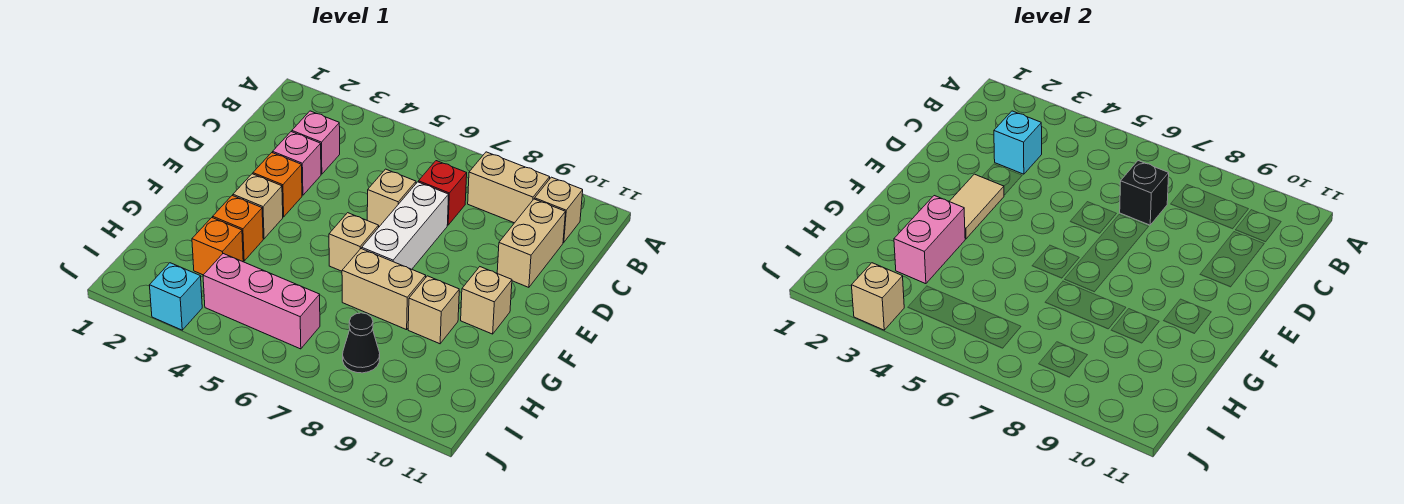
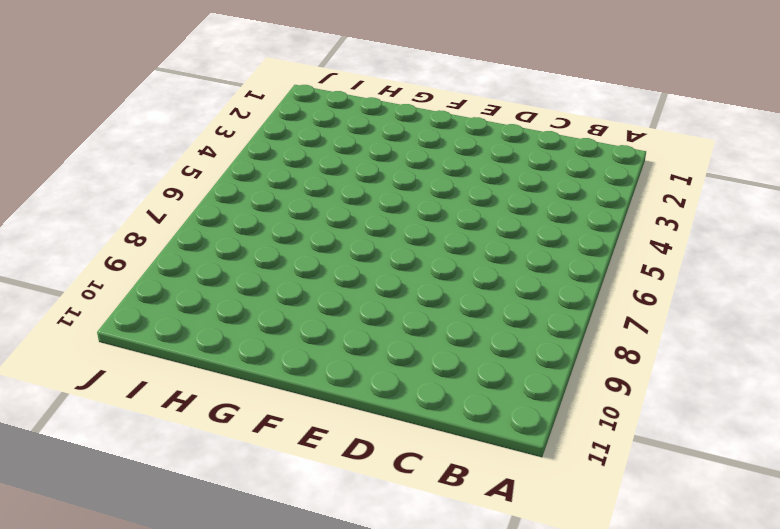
none -> tan brick B8:B9 level 1
none -> tan brick B10 level 1
none -> pink brick C3 level 1

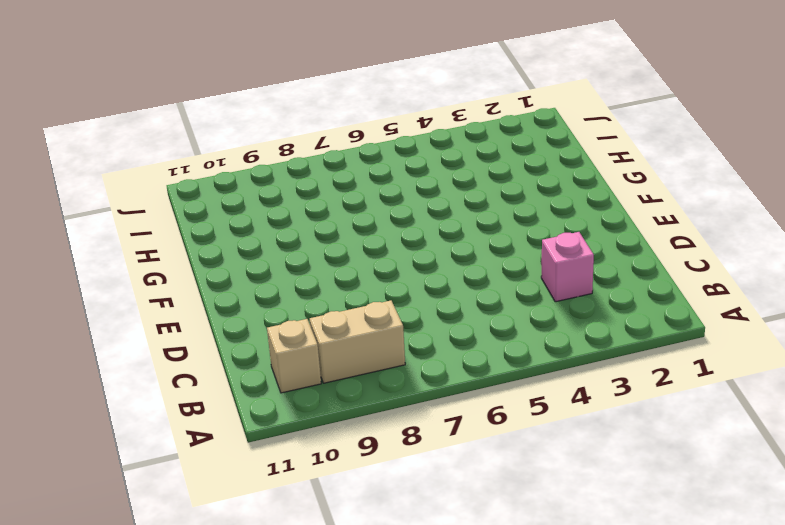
none -> red brick C7 level 1
none -> tan brick C10:D10 level 1
none -> pink brick D3 level 1

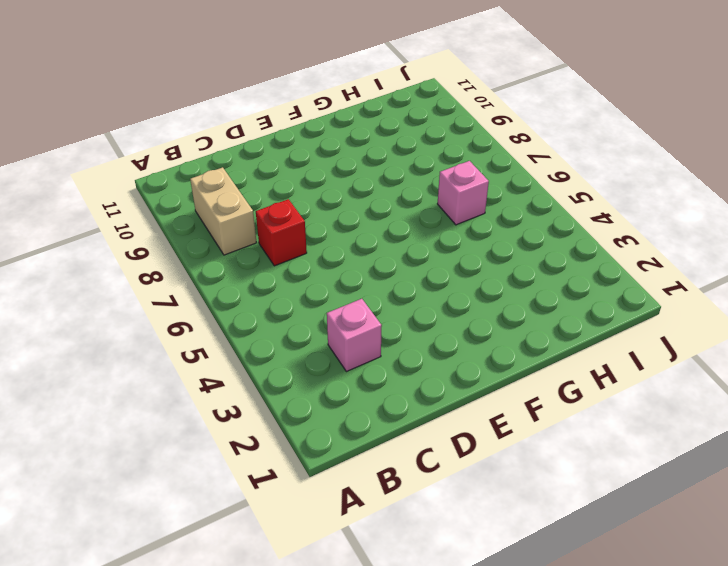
pink brick H6 level 1 -> pink brick D3 level 1
none -> tan brick B10 level 1
none -> tan brick C10:D10 level 1
none -> tan brick D6 level 1

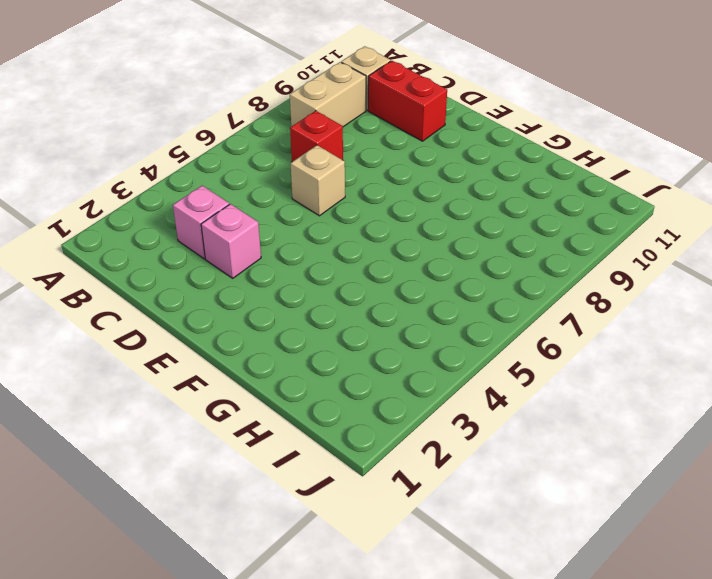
red brick C10:D10 level 1 -> tan brick C10:D10 level 1
none -> white brick D7:F7 level 1
none -> orange brick E3 level 1
none -> tan brick F3 level 1

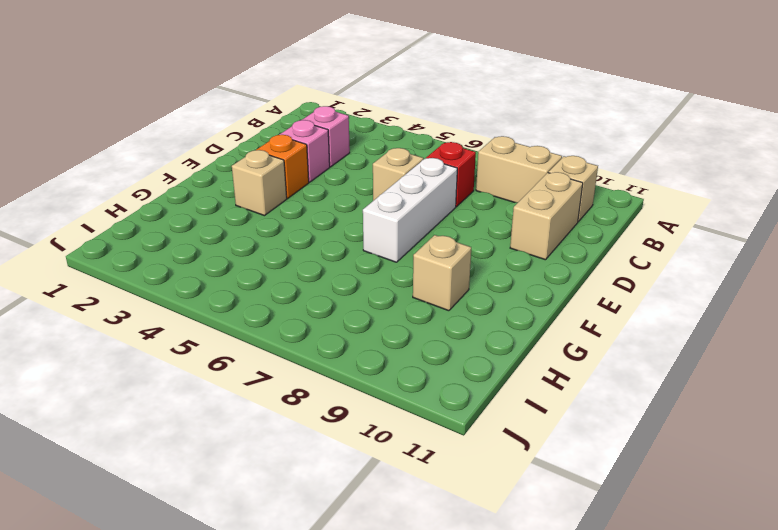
none -> tan brick F6 level 1
none -> tan brick F10 level 1
none -> orange brick G3 level 1

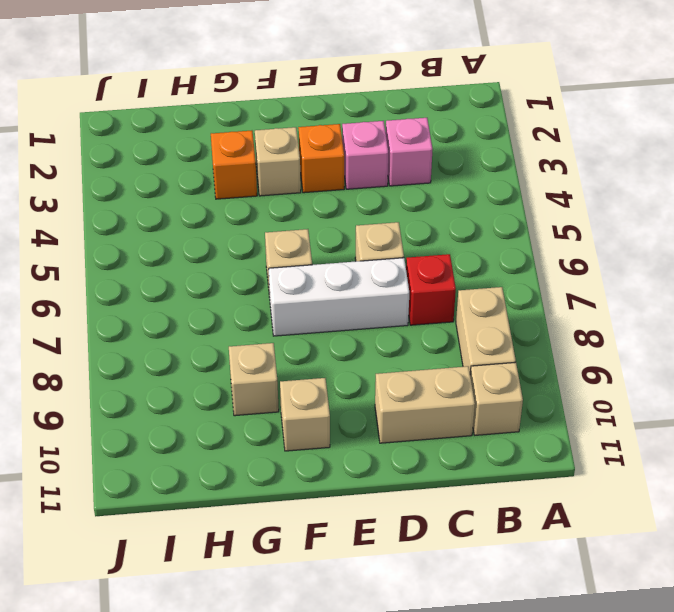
none -> tan brick G7:G8 level 1
none -> orange brick H3 level 1
none -> pink brick I4:I6 level 1

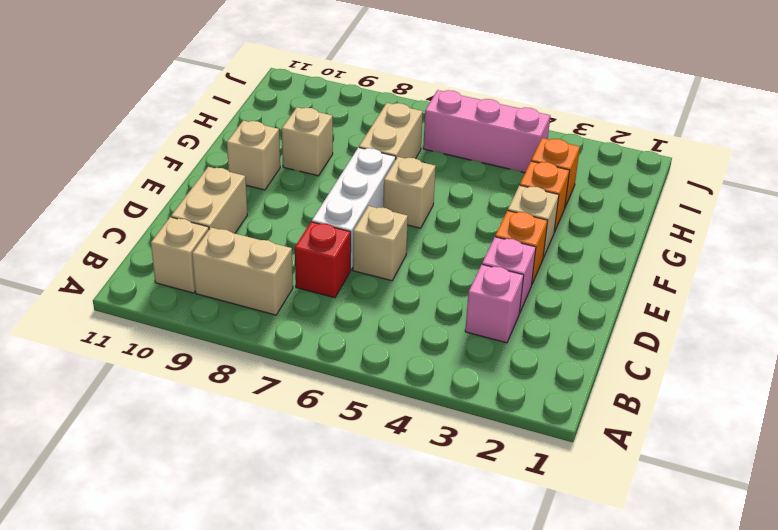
tan brick G7:H7 level 1 -> tan brick G7:G8 level 1
none -> black cone I8 level 1
none -> cyan brick J3 level 1
none -> cyan brick C3 level 2

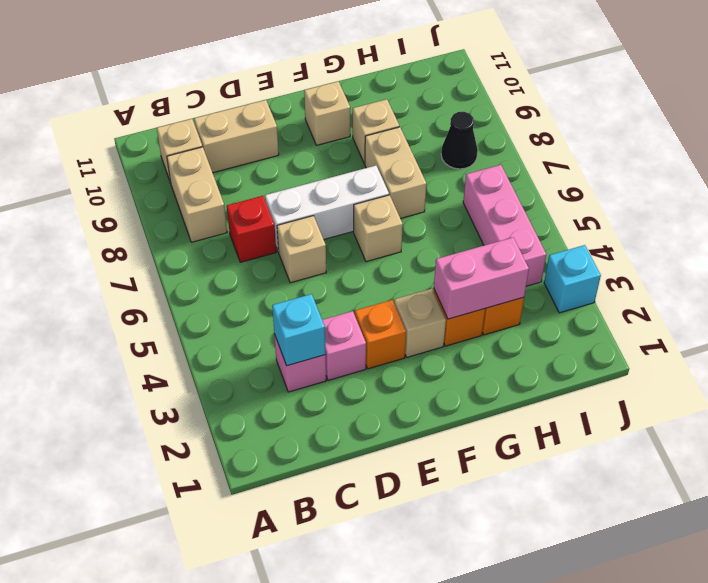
none -> black brick C7 level 2
none -> tan tile E3:F3 level 2
none -> tan brick J3 level 2

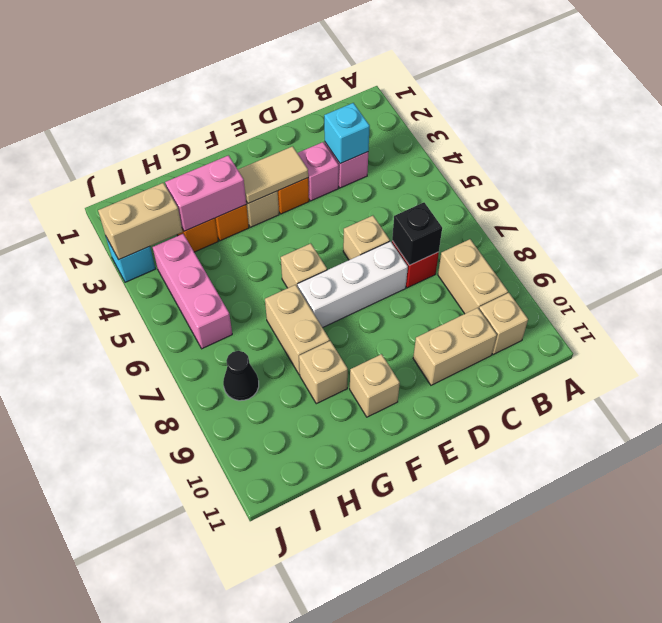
tan brick I3:J3 level 2 -> tan brick J3 level 2

